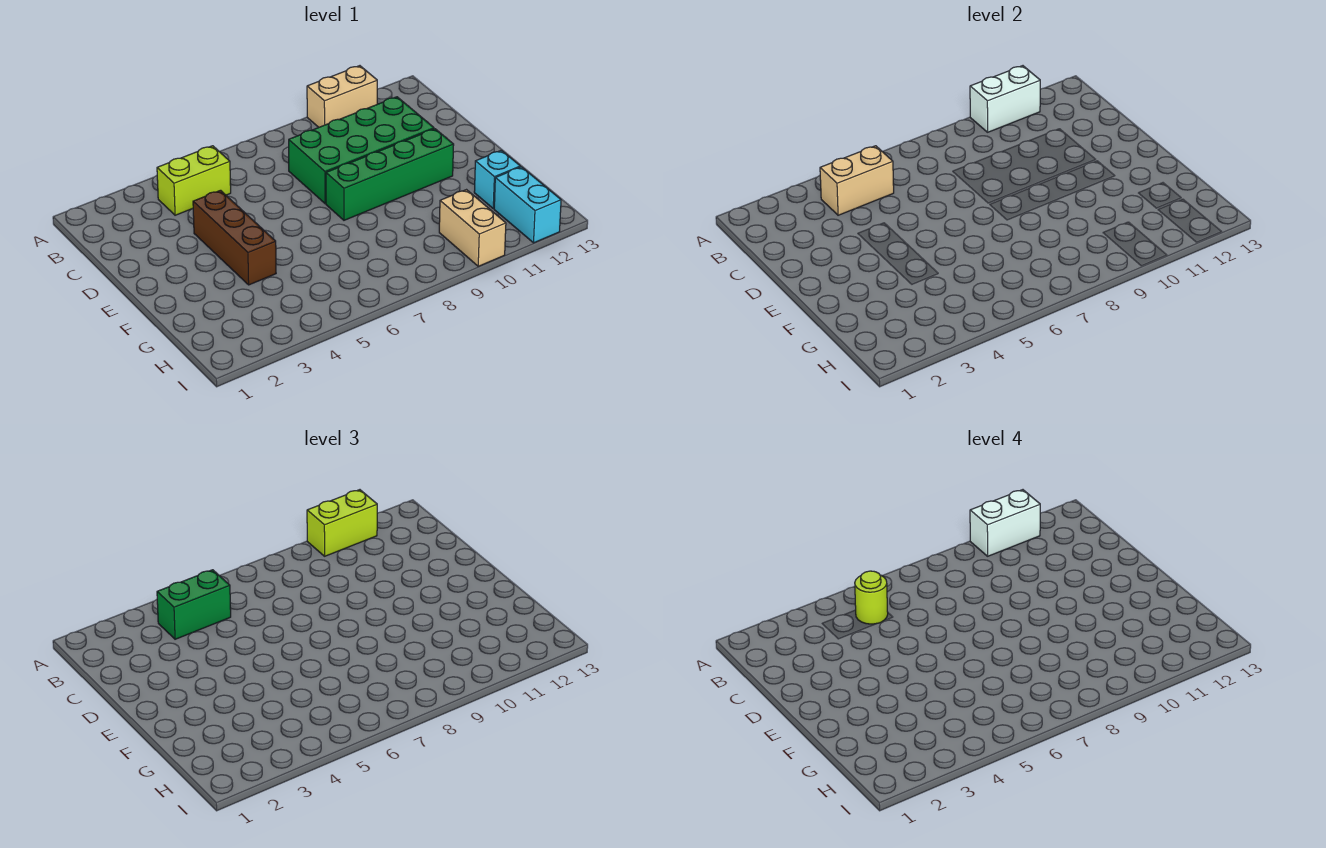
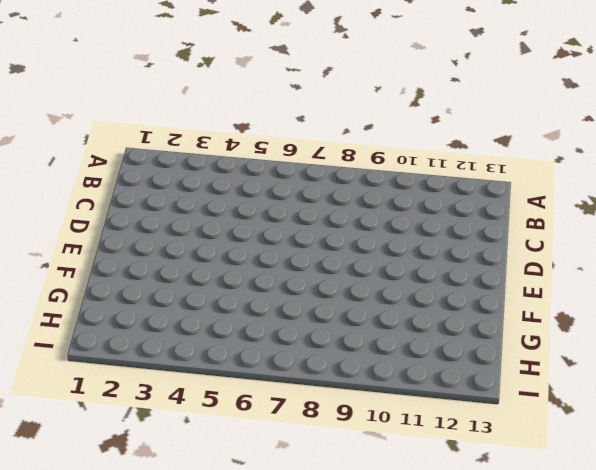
none -> tan brick A10:A11 level 1
none -> lime brick B4:B5 level 1
none -> green brick C8:D11 level 1

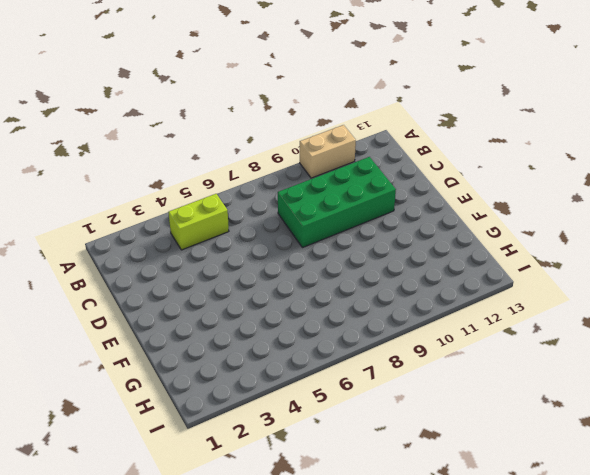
none -> brown brick D4:F4 level 1
none -> green brick E8:E11 level 1
none -> cyan brick G12 level 1

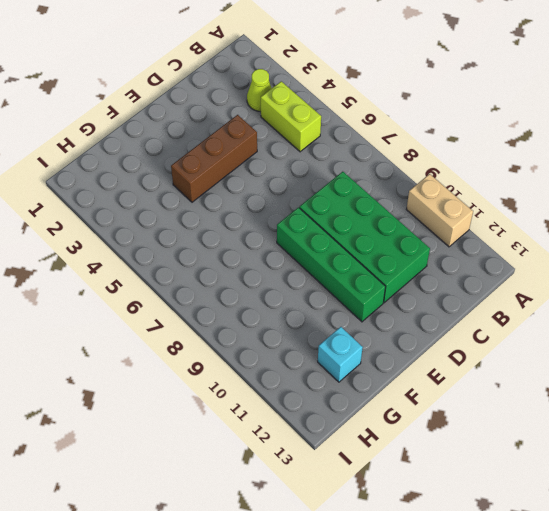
lime cone B3 level 1 -> none
none -> tan brick H10:I10 level 1
none -> cyan brick H12:I12 level 1
none -> white brick A10:A11 level 2

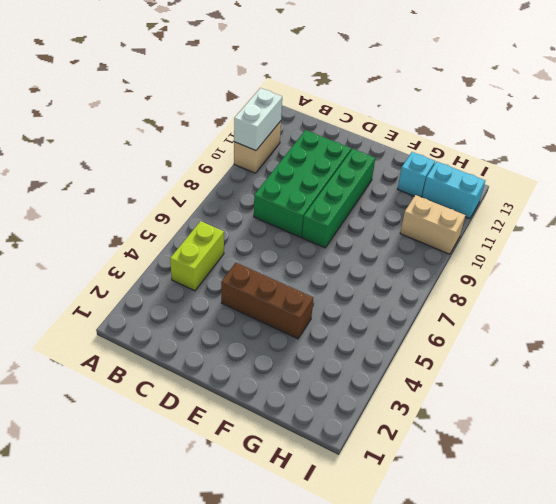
none -> tan brick B4:B5 level 2
none -> lime brick A10:A11 level 3
none -> green brick B4:B5 level 3

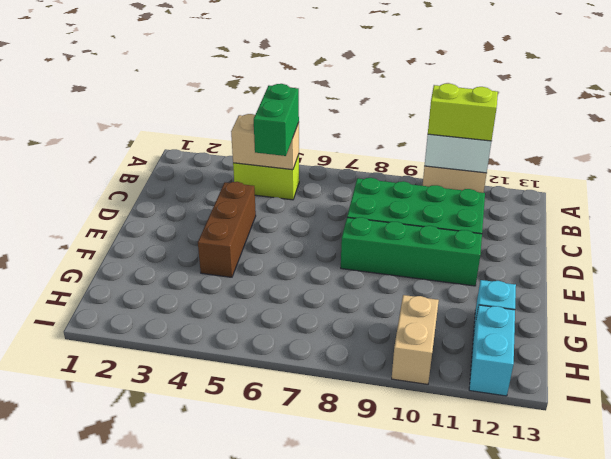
green brick B5:C5 level 3 -> green brick B4:B5 level 3
none -> white brick A10:A11 level 4
none -> lime round brick B5 level 4

